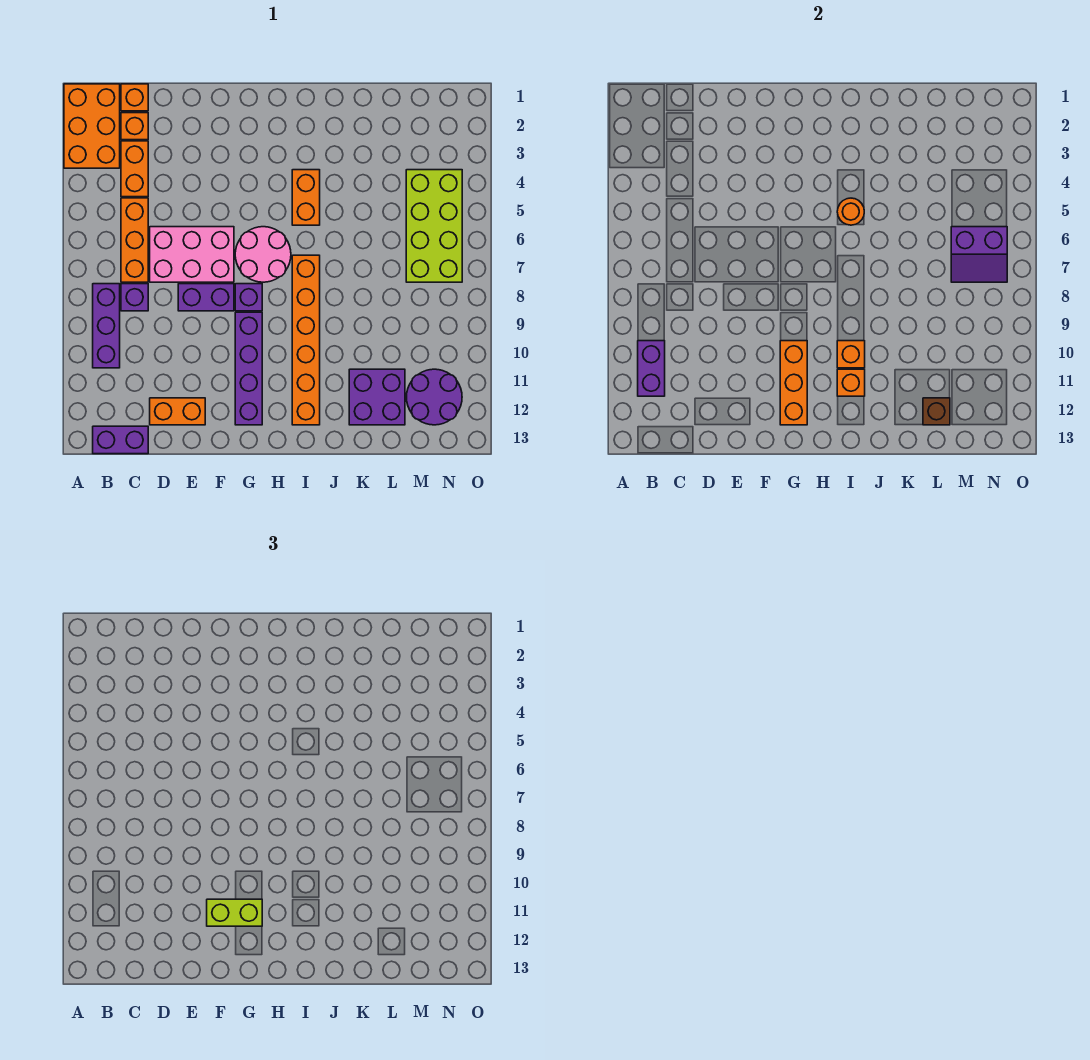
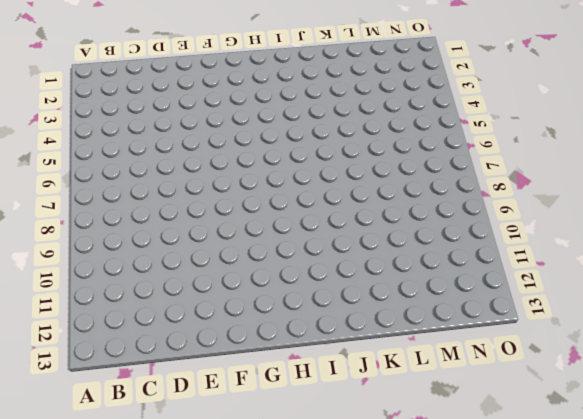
none -> orange brick A1:B3 level 1
none -> purple brick B8:B10 level 1
none -> purple brick B13:C13 level 1

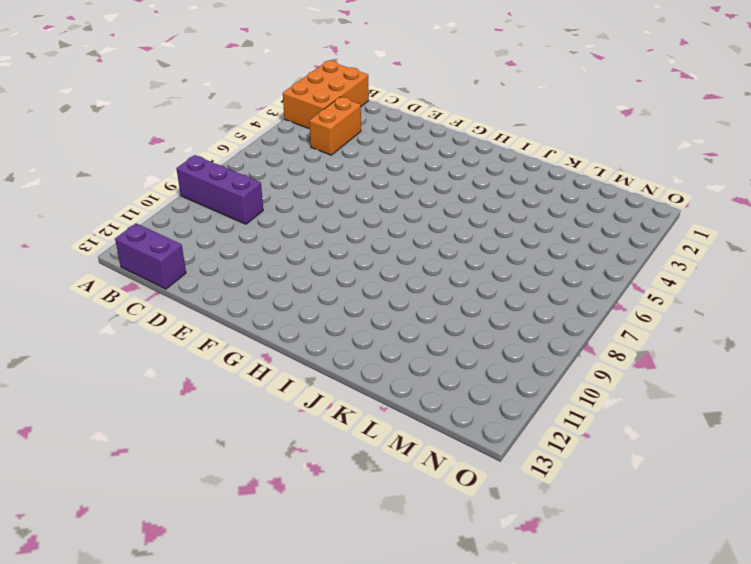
purple brick A9:C9 level 1 -> purple brick B8:B10 level 1
none -> orange brick C1 level 1
none -> orange brick C2 level 1
none -> orange brick C5:C7 level 1

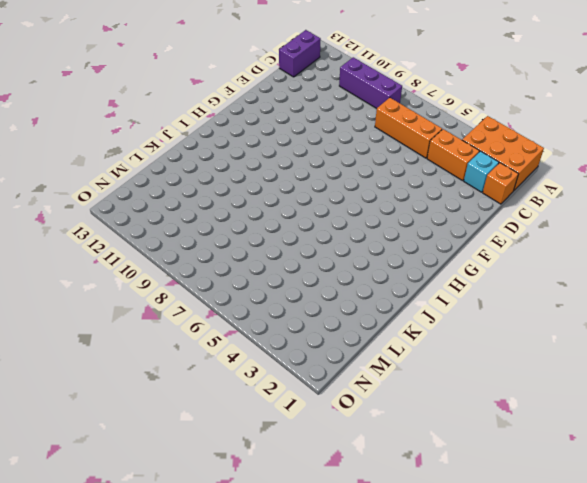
cyan brick C2 level 1 -> orange brick C2 level 1
none -> purple brick C8 level 1
none -> pink brick D6:F7 level 1
none -> orange brick D12:E12 level 1

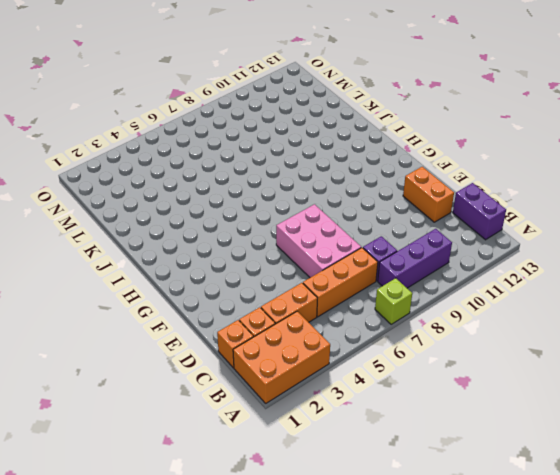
lime brick A7 level 1 -> none
none -> purple brick E8:F8 level 1
none -> pink round brick G6:H7 level 1
none -> purple brick G8 level 1

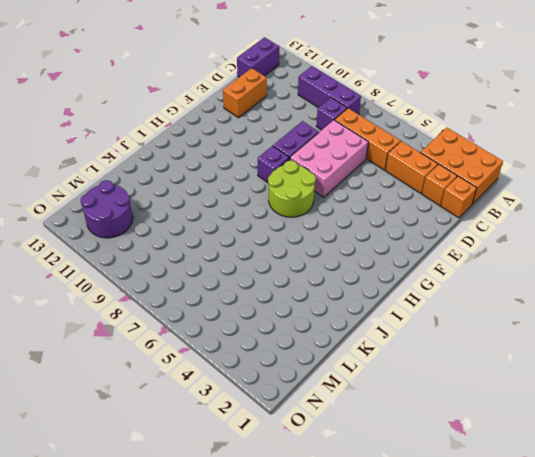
lime round brick G6:H7 level 1 -> pink round brick G6:H7 level 1
none -> purple brick G9:G12 level 1
none -> orange brick I4:I5 level 1
none -> orange brick I7:I12 level 1

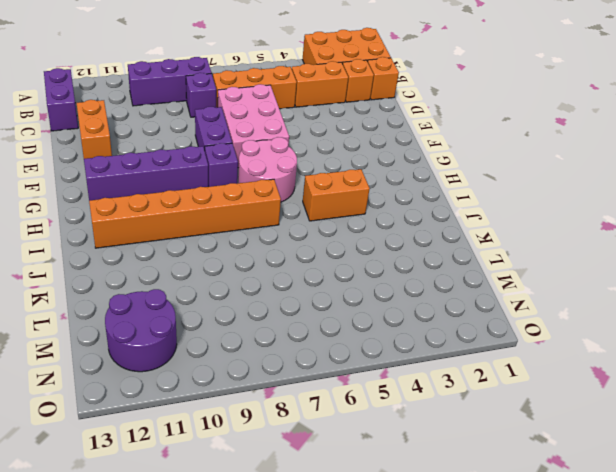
none -> purple brick K11:L12 level 1
none -> lime brick M4:N7 level 1
none -> purple brick B10:B11 level 2

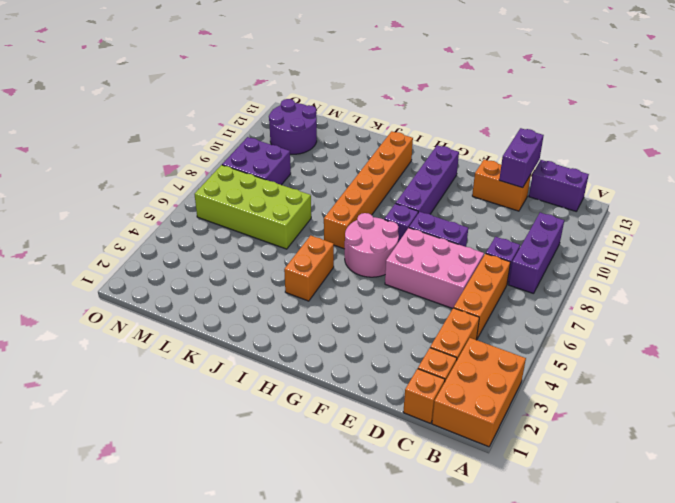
purple brick D12:D13 level 2 -> purple brick B10:B11 level 2
lime brick K6:N7 level 1 -> lime brick M4:N7 level 1
purple brick M8:N9 level 1 -> purple brick K11:L12 level 1
none -> orange brick G10:G12 level 2
none -> orange round brick I5 level 2
none -> orange brick I10 level 2

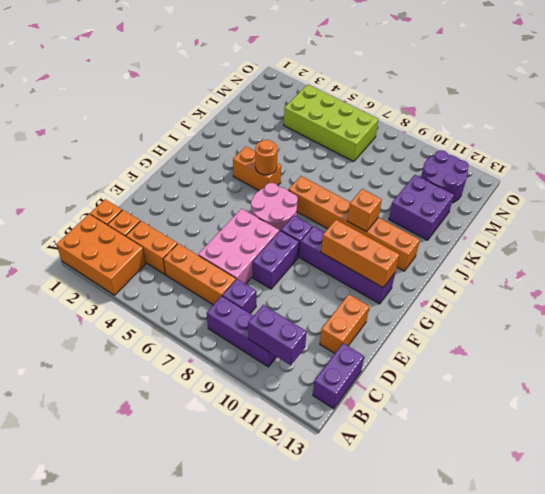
none -> orange brick I11 level 2
none -> brown brick L12 level 2
none -> purple slope M6:N7 level 2 top 6

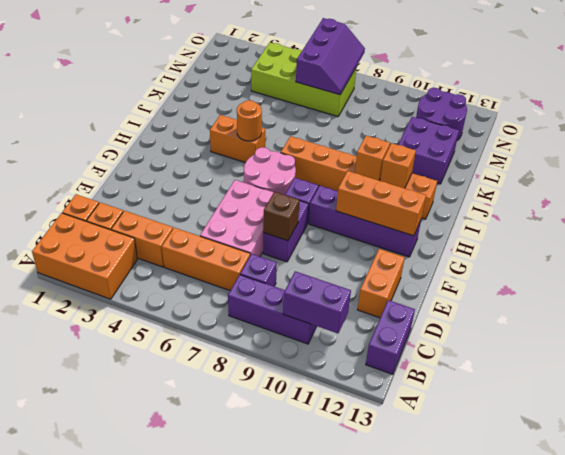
brown brick E8 level 2 -> brown brick L12 level 2
purple slope M6:O7 level 2 top 6 -> purple slope M6:N7 level 2 top 6
none -> lime brick F11:G11 level 3

